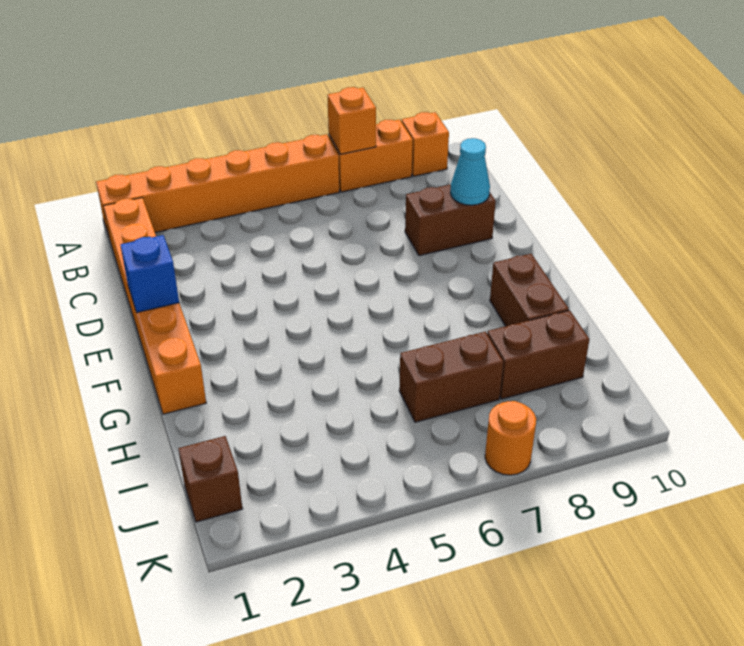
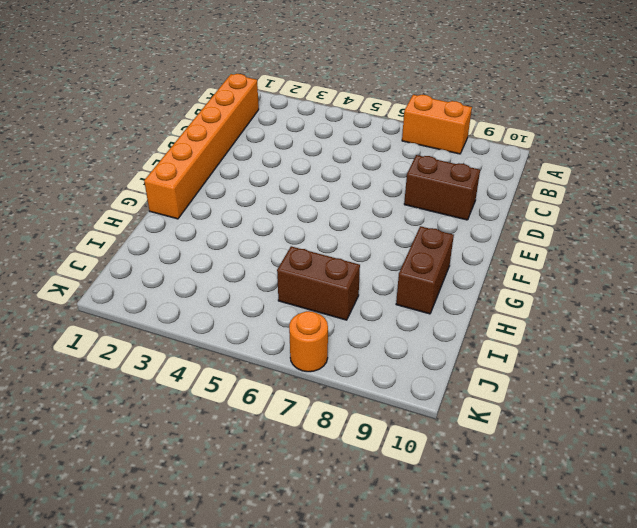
none -> orange brick A1:A6 level 1
none -> orange brick A9 level 1
none -> brown brick I8:I9 level 1

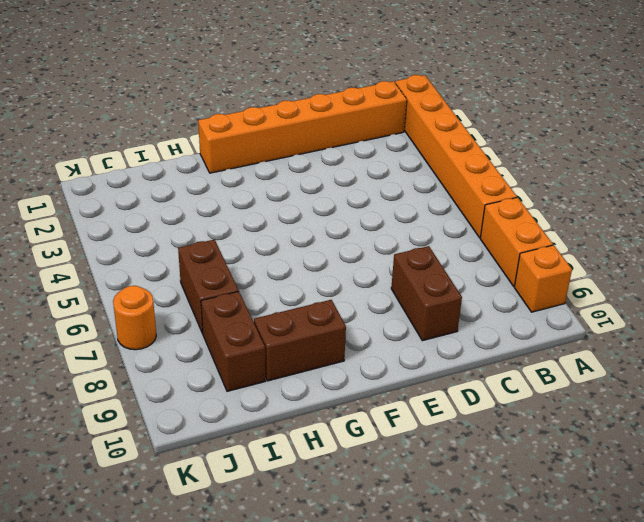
none -> brown brick J1 level 1
none -> orange brick A7 level 2
none -> cyan cone D9 level 2

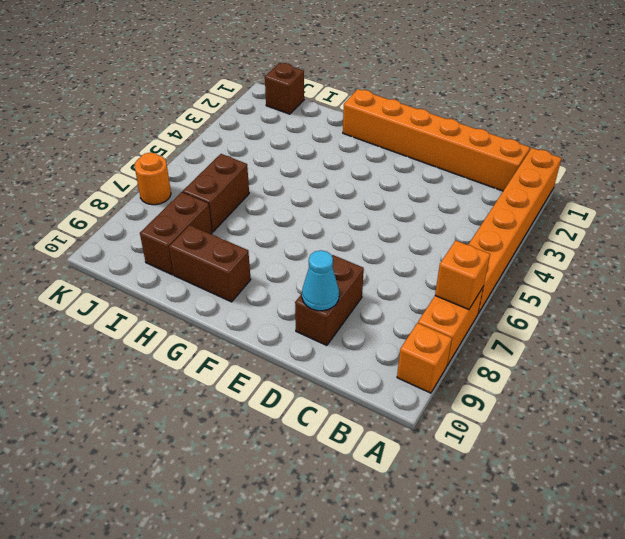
none -> blue brick E1 level 2

